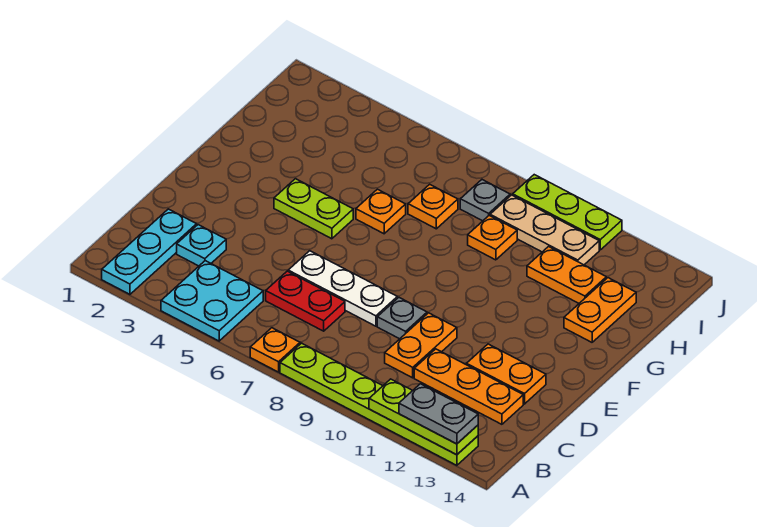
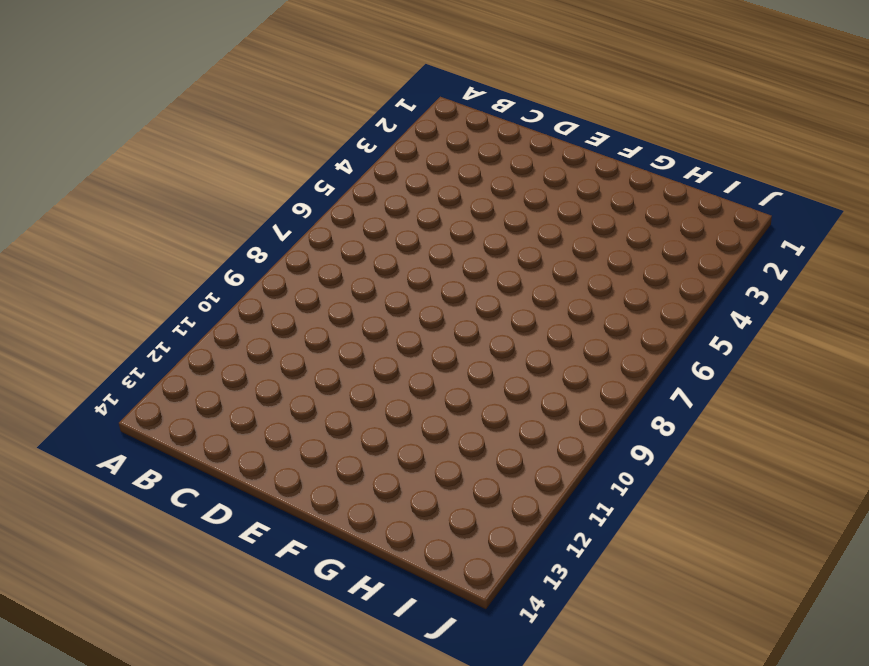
none -> cyan plate A2:C2 level 1
none -> cyan plate A4:B5 level 1
none -> orange plate A7 level 1

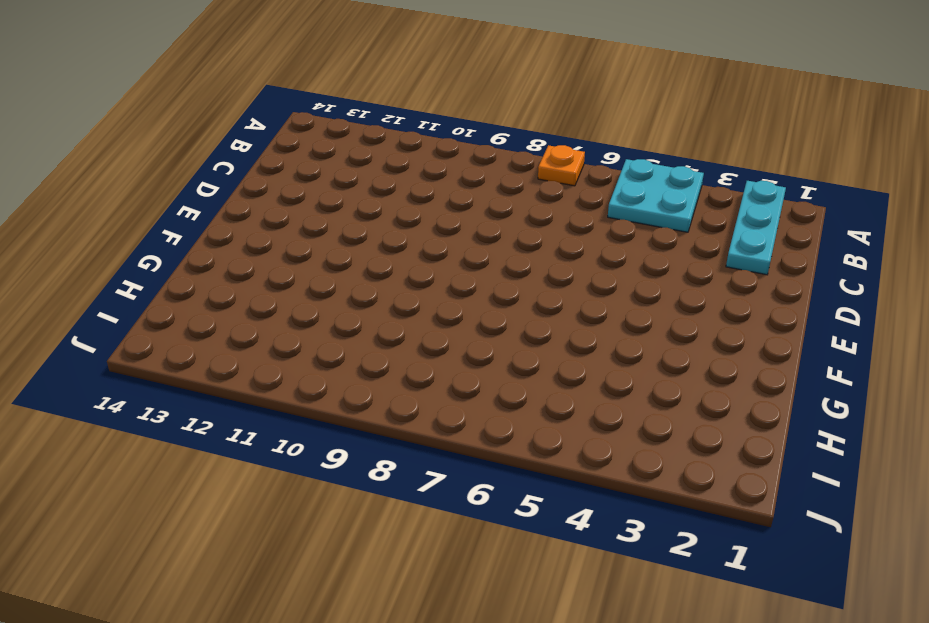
none -> lime plate A8:A13 level 1
none -> cyan plate C3 level 1
none -> red plate C6:C7 level 1

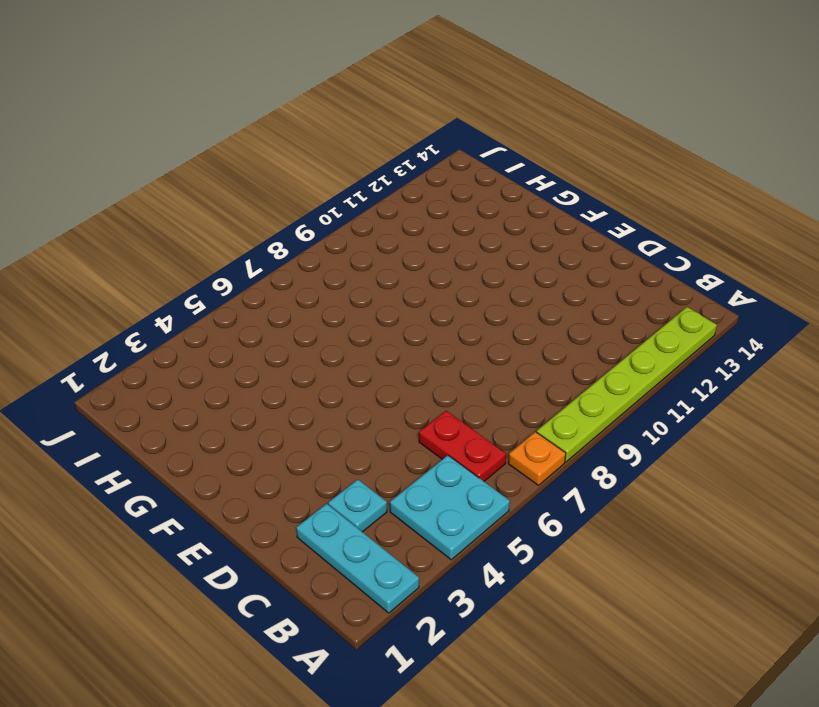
red plate B6:C6 level 1 -> red plate C6:C7 level 1
none -> orange plate C10:D10 level 1
none -> orange plate C11:C13 level 1
none -> white plate D6:D8 level 1

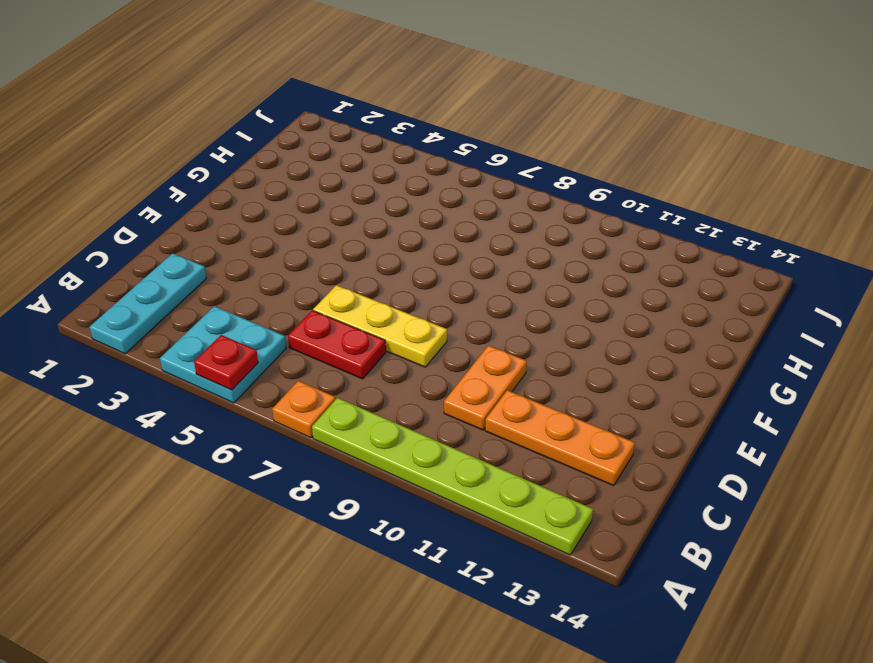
red plate A5 level 2 -> none
yellow plate D6:D8 level 1 -> white plate D6:D8 level 1
none -> cyan plate C3 level 1
none -> grey plate D9 level 1
none -> orange plate D12:D13 level 1

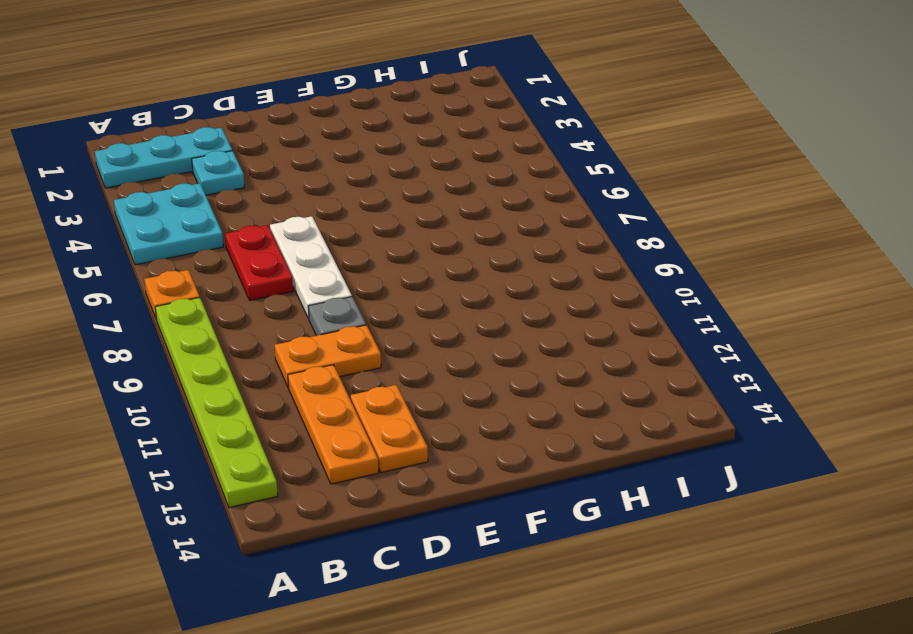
none -> lime plate F4:F5 level 1
none -> orange plate G6 level 1
none -> orange plate G13:H13 level 1

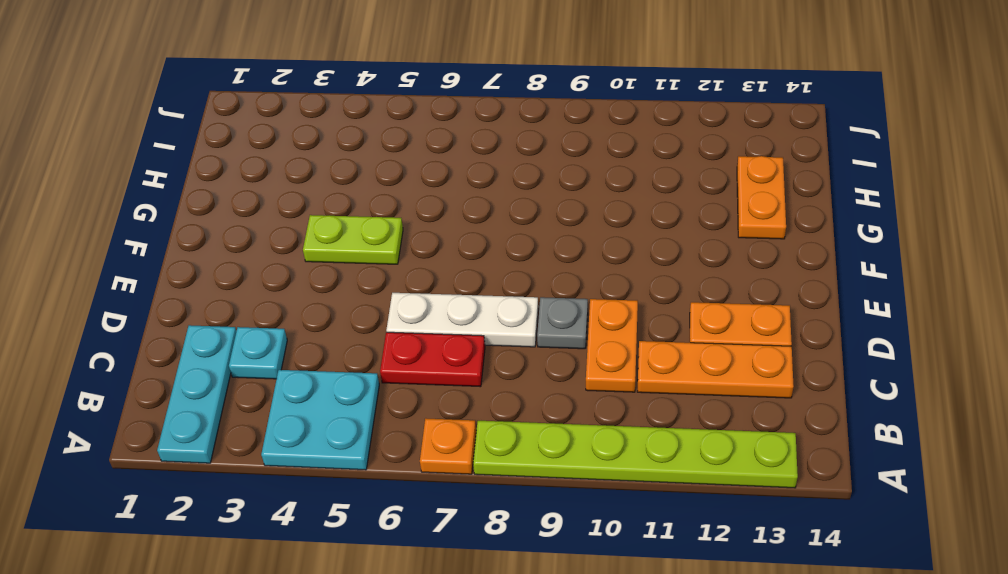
none -> orange plate G6 level 1
none -> orange plate H7 level 1
none -> orange plate H9 level 1

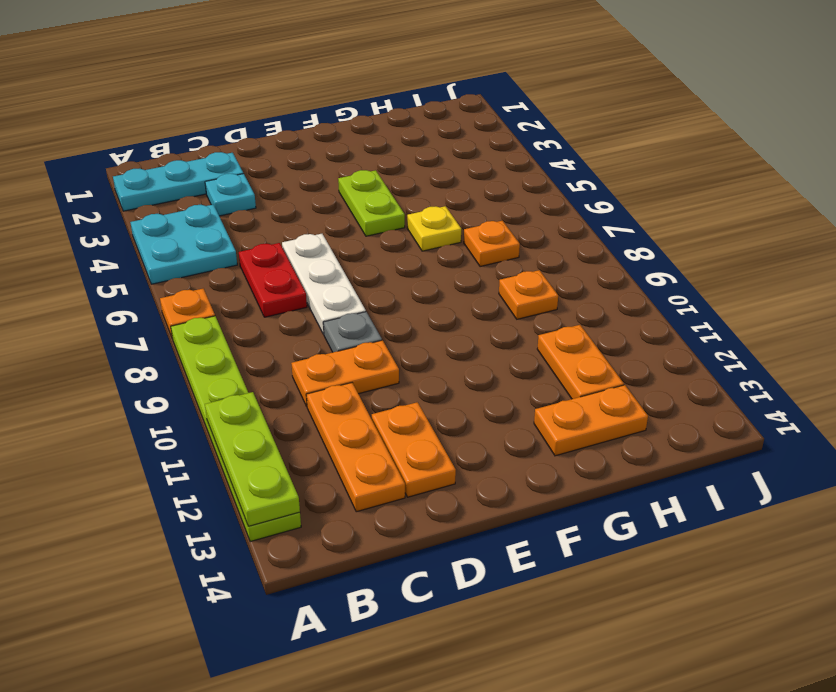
yellow plate G6 level 1 -> orange plate G6 level 1
none -> grey plate I8 level 1
none -> tan plate I9:I11 level 1
none -> lime plate J9:J11 level 1

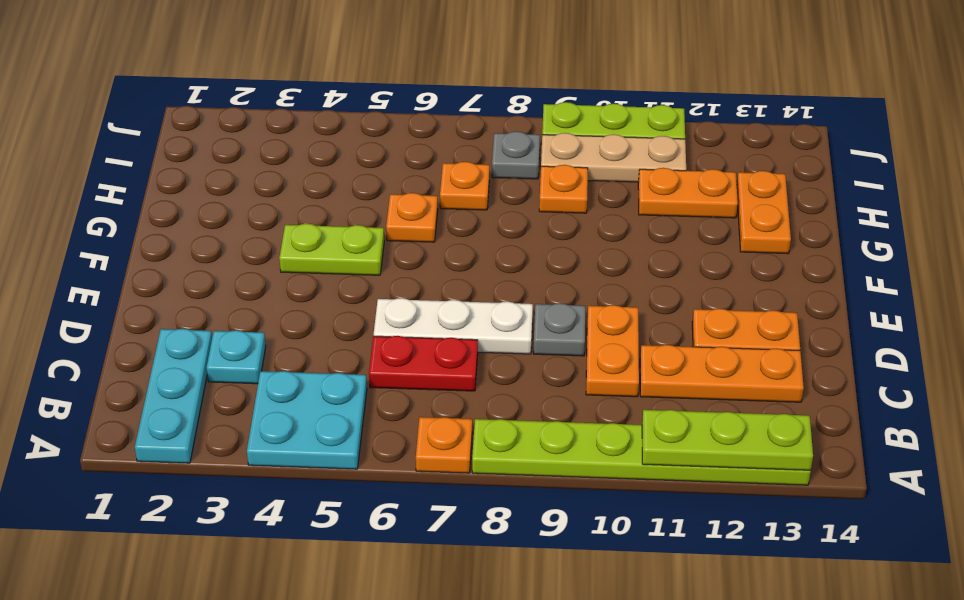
none -> grey plate A12:A13 level 3

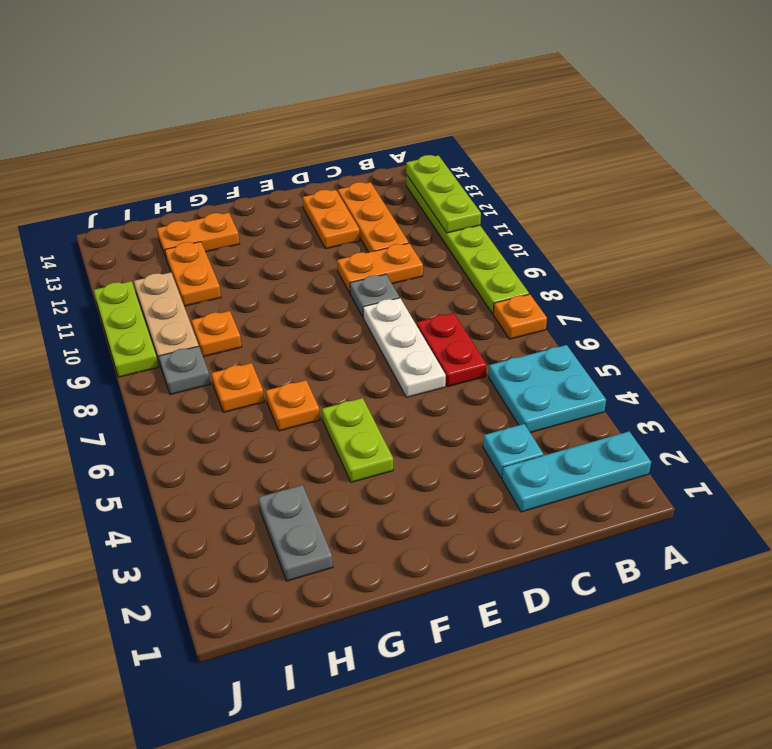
grey plate H2:H3 level 1 -> grey plate A12:A13 level 3

